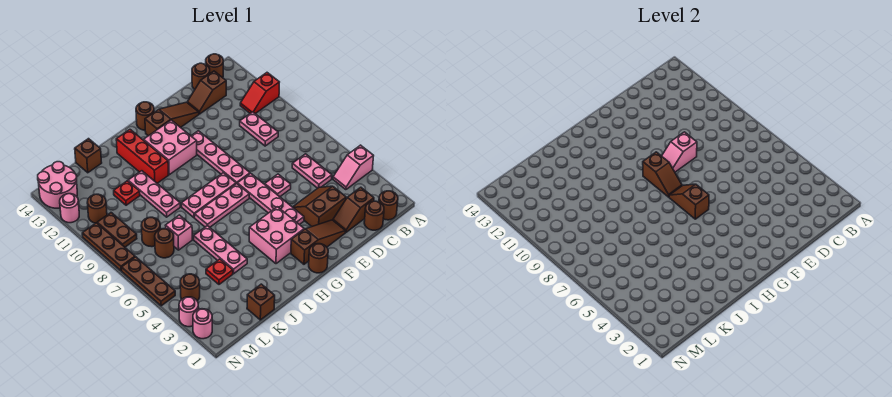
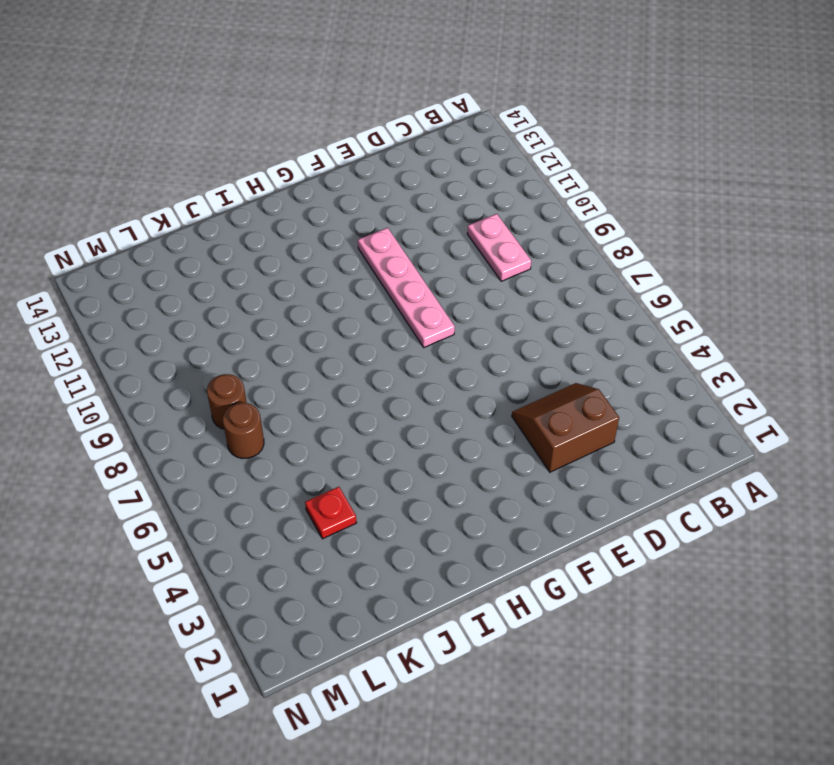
none -> pink slope A4:B4 level 1 top A
none -> red slope A11:B11 level 1 top A
none -> brown round brick B1 level 1
none -> brown round brick B14 level 1

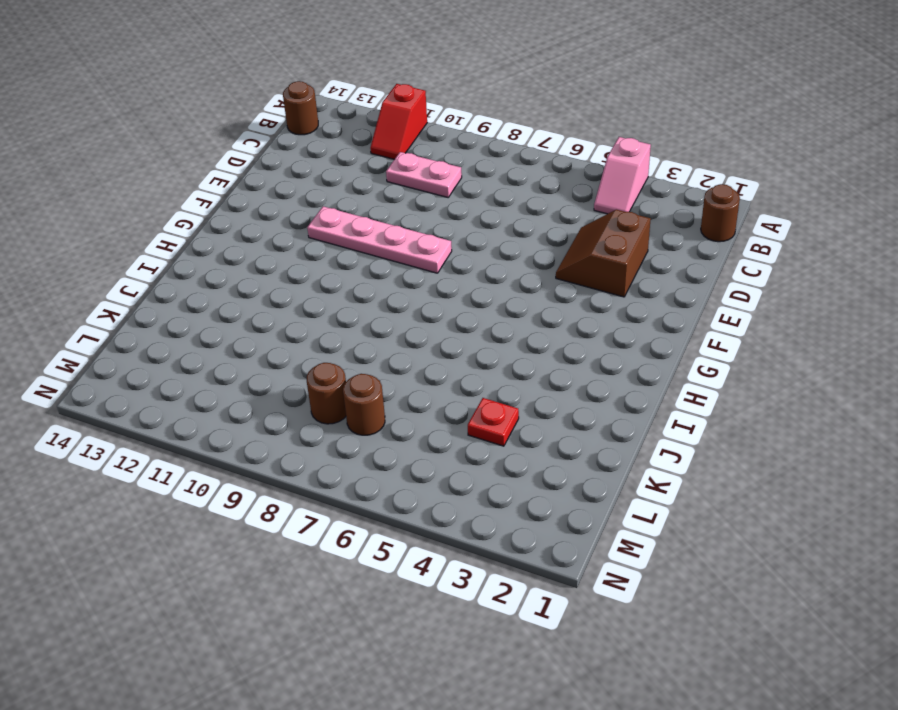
none -> brown round brick C1 level 1
none -> brown slope C2:D2 level 1 top C
none -> pink plate C5:C6 level 1
none -> brown slope C13:D13 level 1 top C

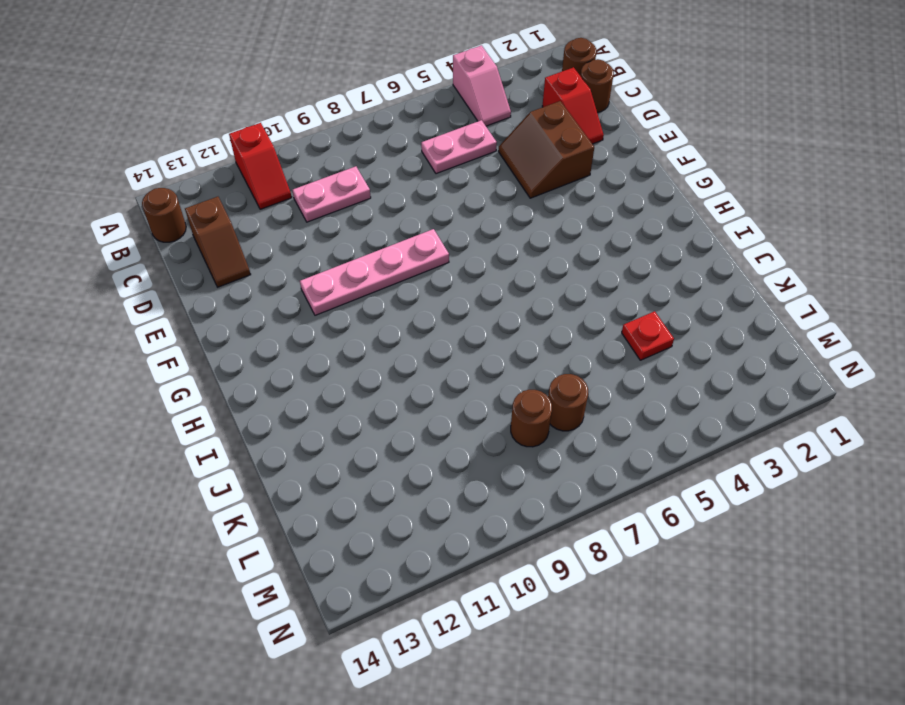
red slope C2:D2 level 1 top C -> brown slope C2:D2 level 1 top C
none -> brown round brick C14 level 1
none -> brown slope E2:G2 level 1 top G
none -> pink plate E6 level 1
none -> brown slope E13:G13 level 1 top G

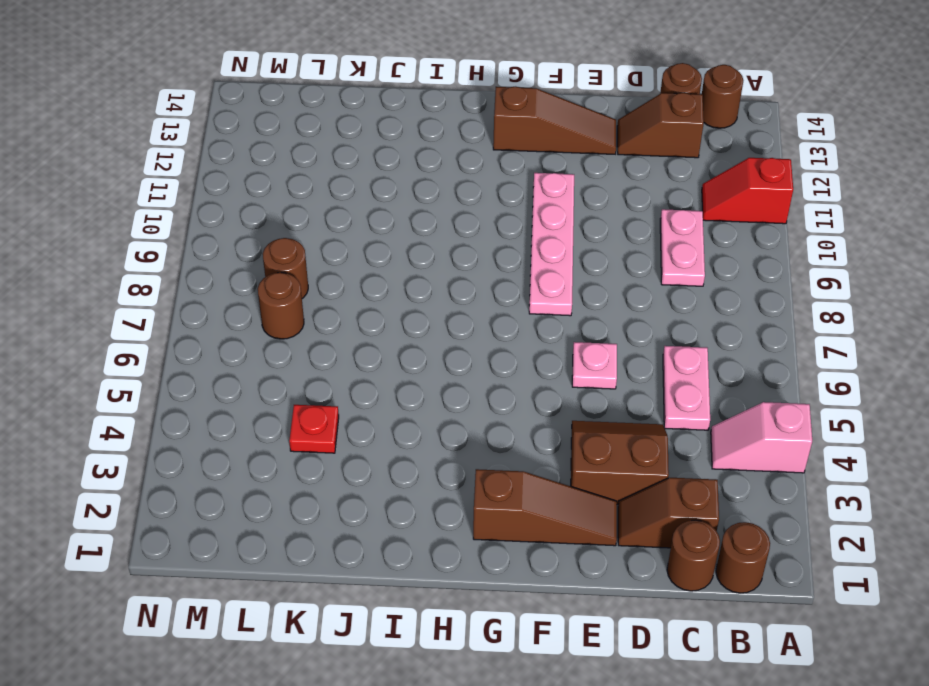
none -> pink plate F4:F7 level 1
none -> brown round brick G1 level 1
none -> pink brick G3:H4 level 1
none -> pink plate G7:I7 level 1

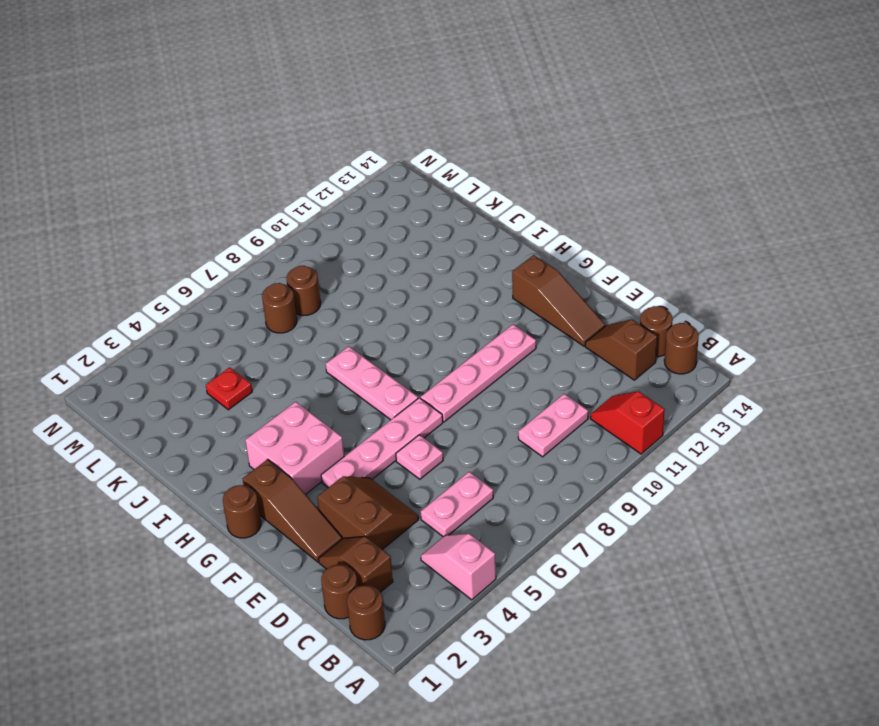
none -> pink plate G8:I8 level 1
none -> pink brick G11:H12 level 1
none -> brown round brick G14 level 1
none -> red brick I11:I13 level 1

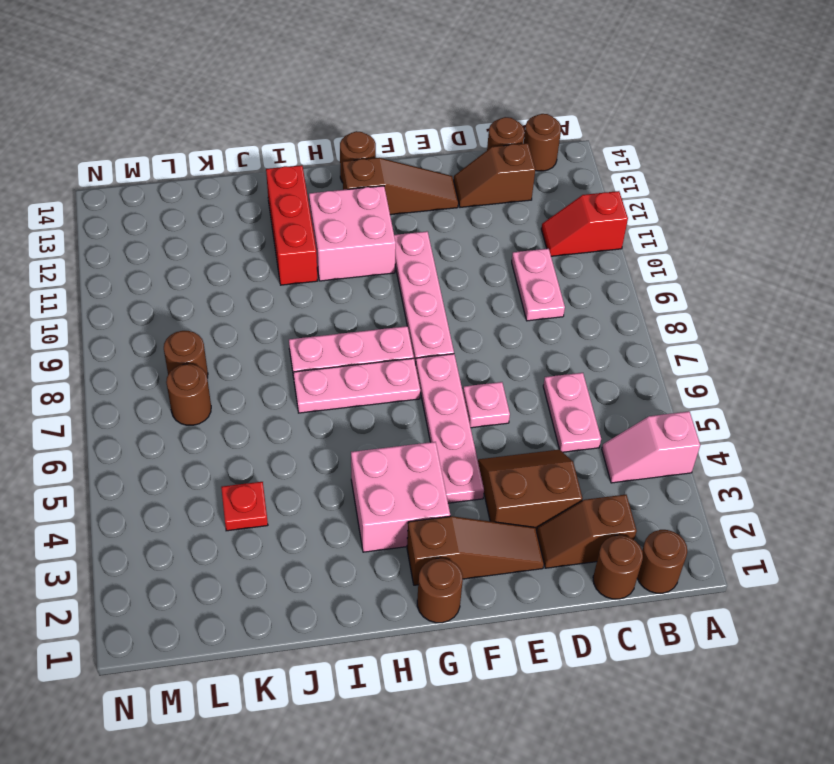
none -> pink plate J4:J6 level 1
none -> pink plate J9:J11 level 1
none -> brown brick K1 level 1
none -> pink brick K7 level 1

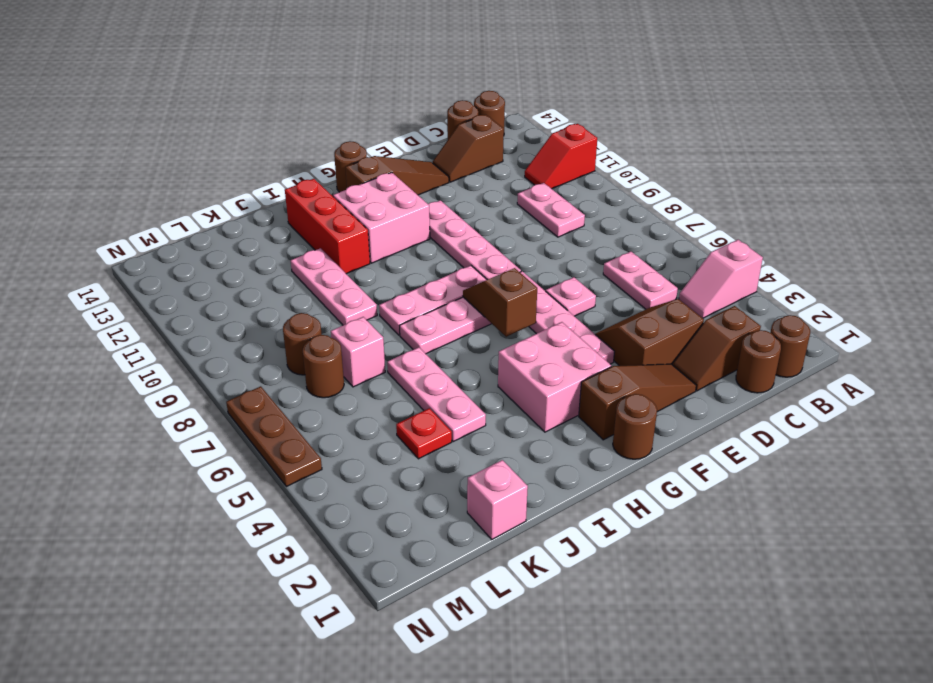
pink brick K1 level 1 -> brown brick K1 level 1
none -> red plate K11 level 1
none -> brown brick K14 level 1
none -> brown round brick M4 level 1
none -> brown plate M9:M10 level 1

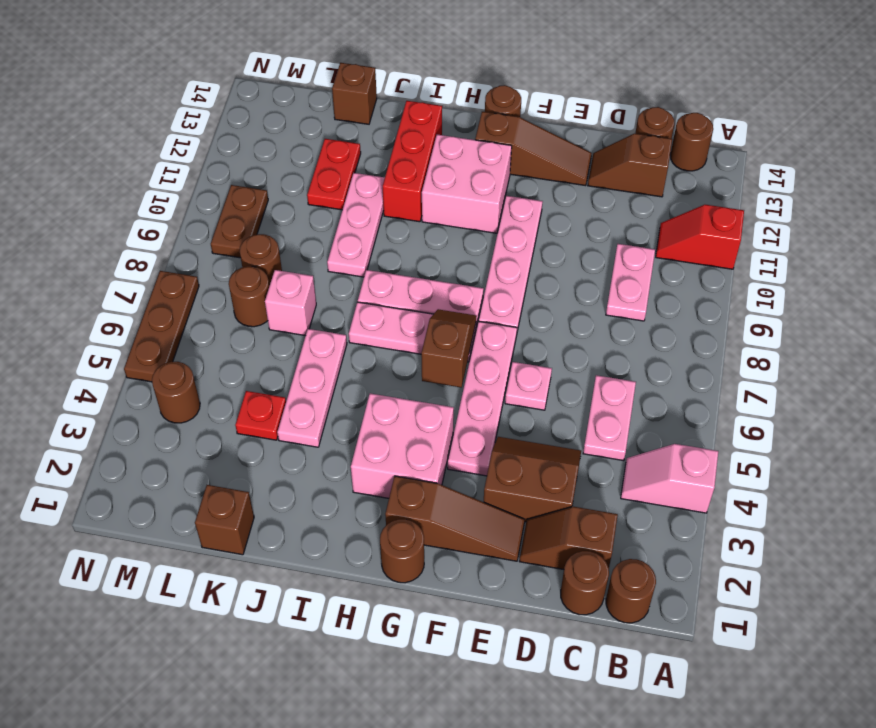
red plate K11:K12 level 1 -> red plate K11 level 1
none -> brown round brick M11 level 1
none -> pink round brick M13:N14 level 1
none -> pink round brick N2 level 1
none -> pink round brick N3 level 1

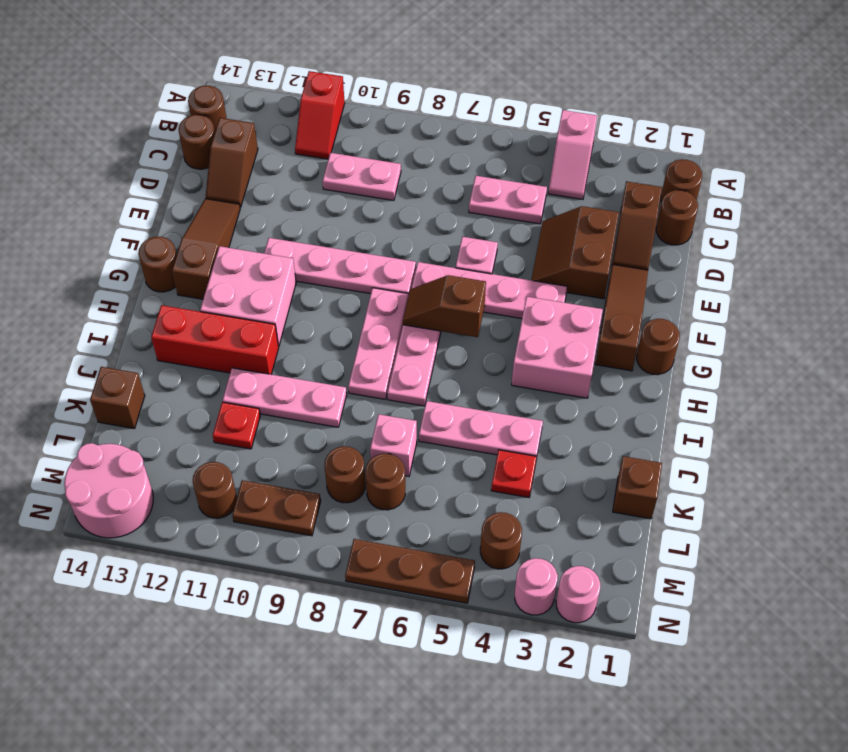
none -> brown plate N8:N10 level 1
none -> pink round brick N12 level 1
none -> pink slope E9:F9 level 2 top E
none -> brown slope G8:G9 level 2 top 9

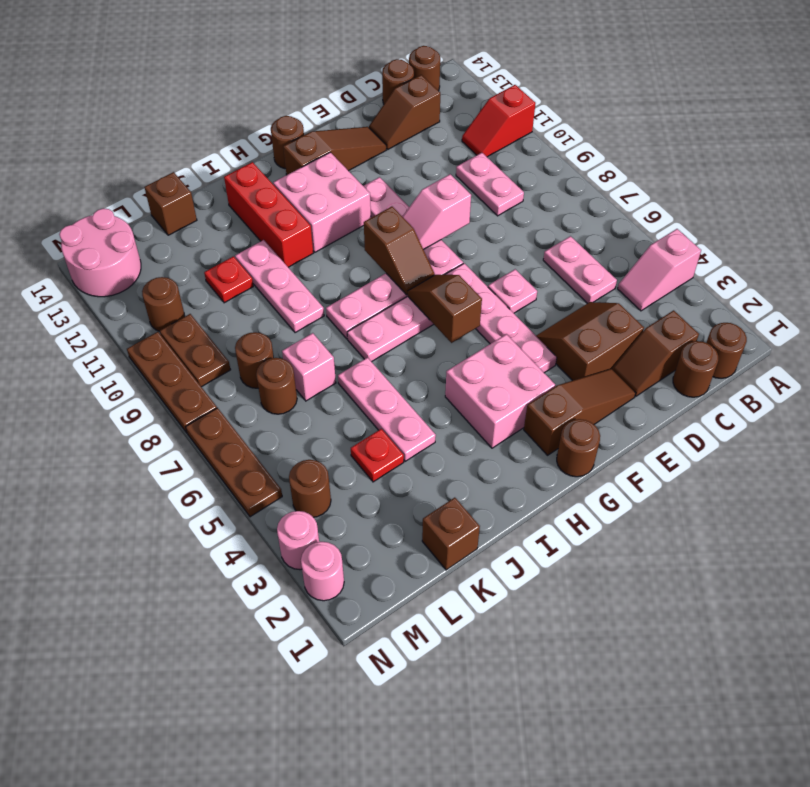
none -> pink round brick N12 level 1

